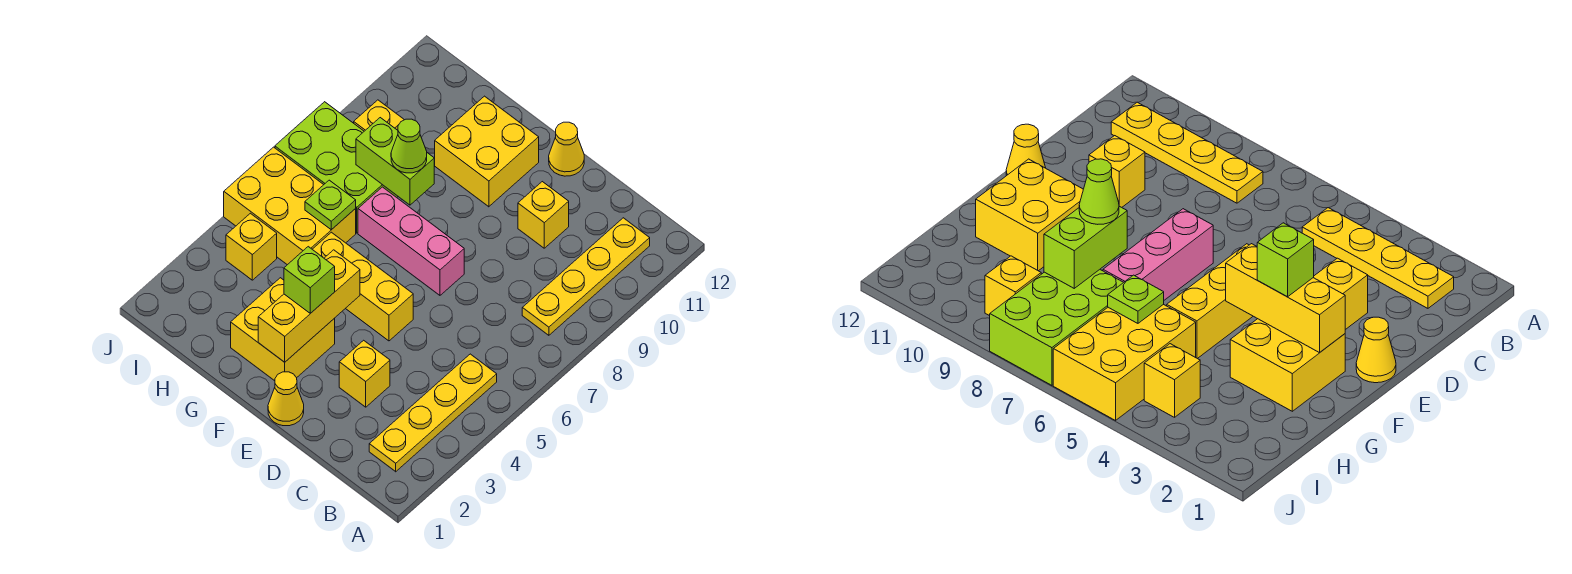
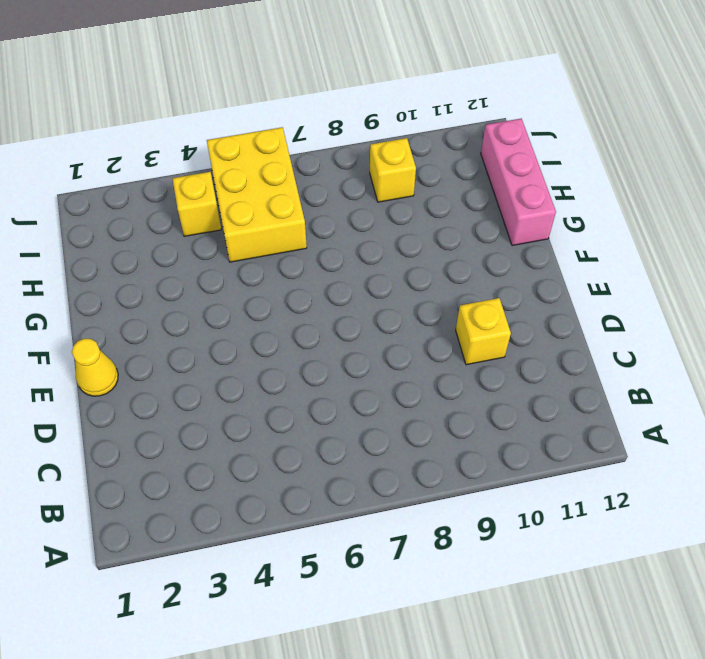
pink brick G12:I12 level 1 -> pink brick E7:G7 level 1
none -> yellow plate B2:B5 level 1
none -> yellow plate B8:B11 level 1
none -> yellow brick D3 level 1

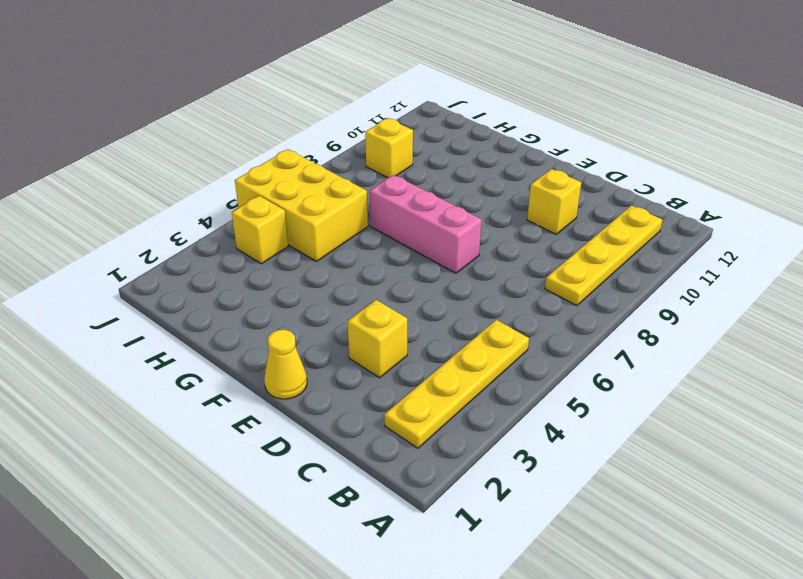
none -> yellow brick E5:G5 level 1
none -> yellow cone E12 level 1
none -> yellow brick F2:G3 level 1

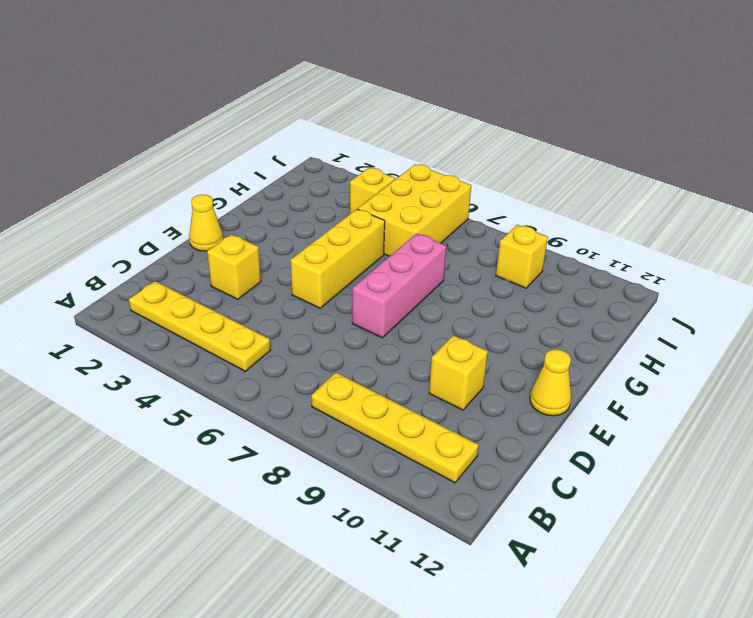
none -> yellow brick F2:G3 level 1
none -> yellow brick F10:G11 level 1
none -> lime brick H7:J8 level 1

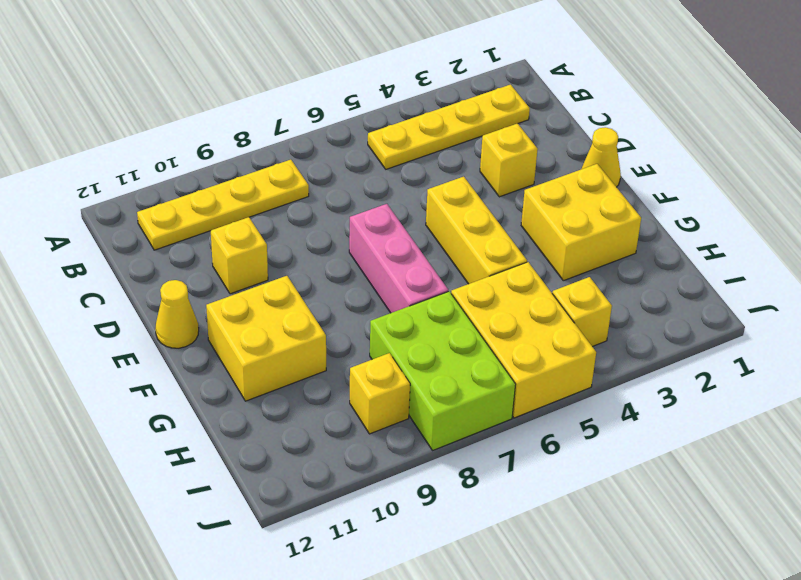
none -> yellow brick F2:F4 level 2
none -> lime brick G8:H8 level 2
none -> lime plate H6 level 2

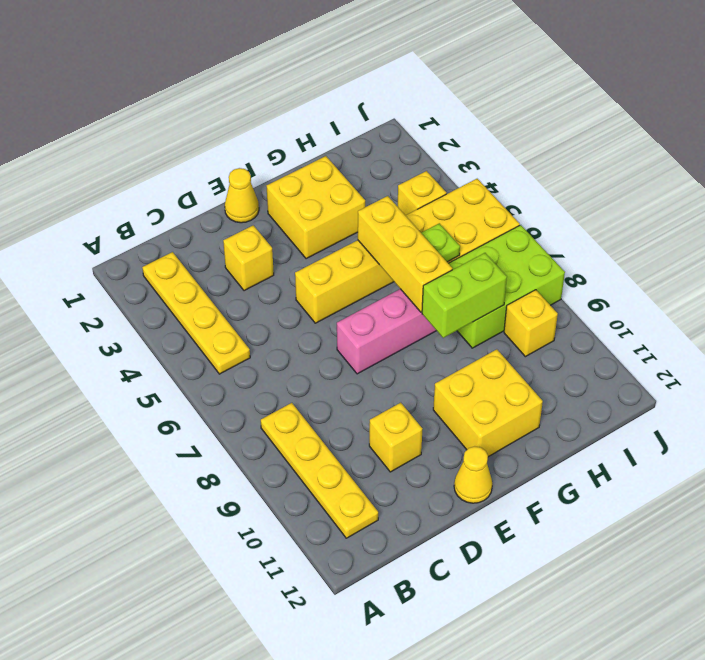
yellow brick G5:G7 level 2 -> yellow brick F2:F4 level 2
none -> lime brick F3 level 3
none -> lime cone G8 level 3

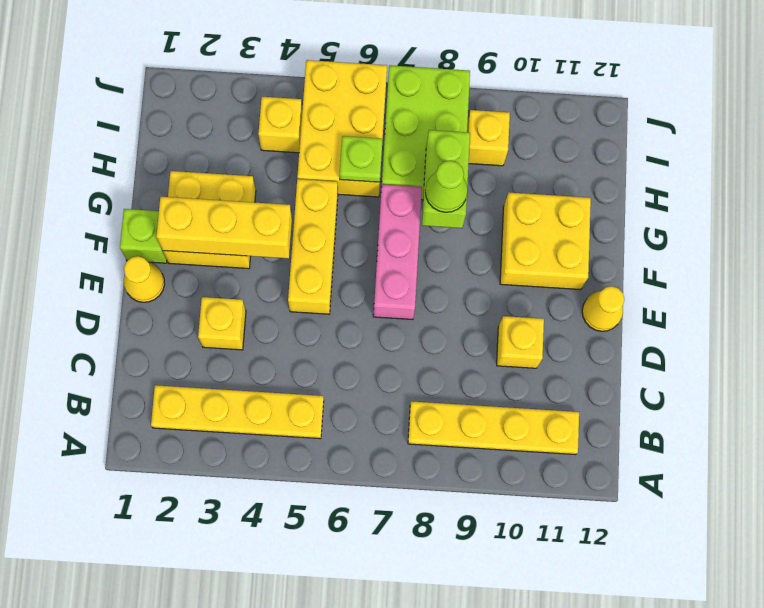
lime brick F1 level 1 -> lime brick F3 level 3

